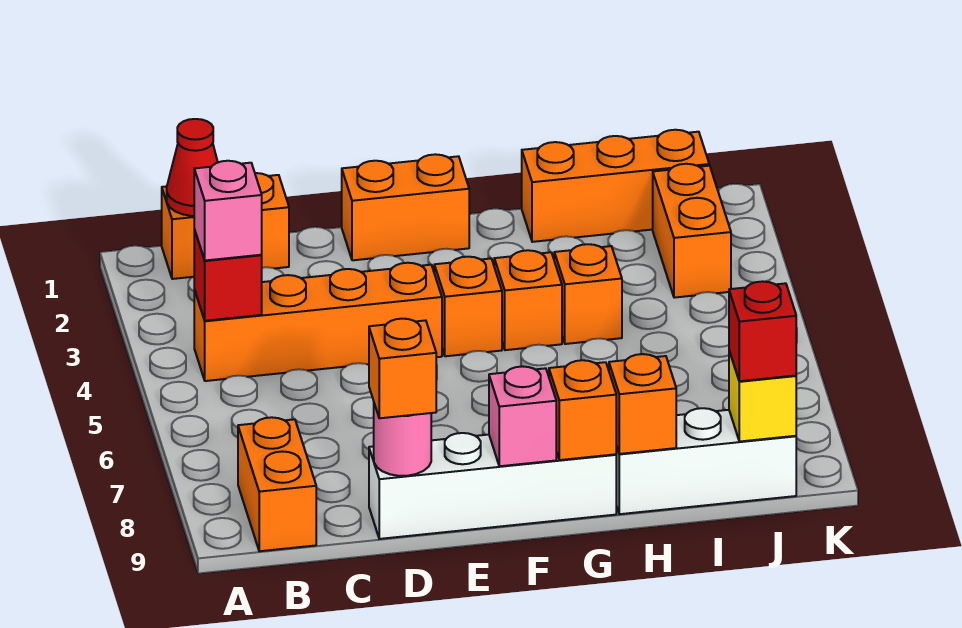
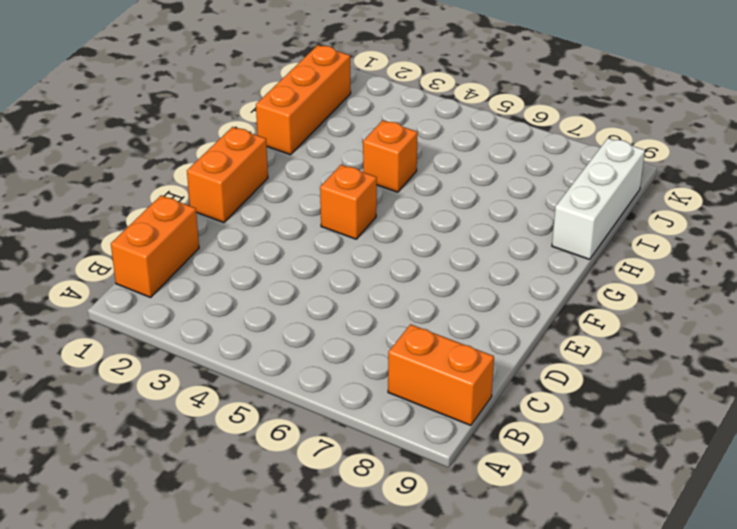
none -> orange brick B4:E4 level 1
none -> white brick D9:G9 level 1
none -> orange brick G4 level 1

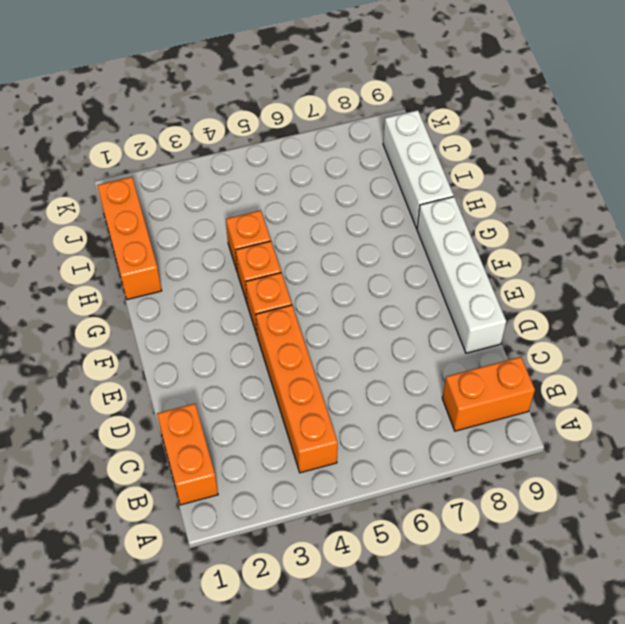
none -> orange brick E1:F1 level 1
none -> orange brick J2:J3 level 1
none -> red cone B1 level 2

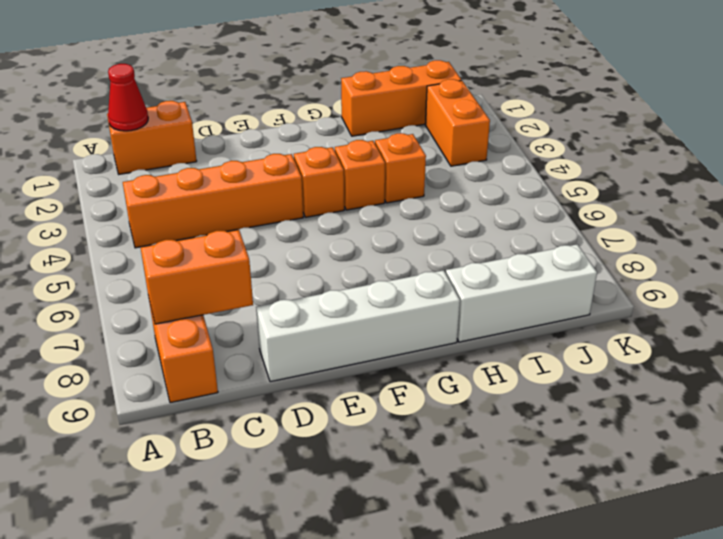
orange brick B8:C8 level 2 -> orange brick E1:F1 level 1
none -> red brick B4 level 2
none -> pink round brick D9 level 2
none -> pink brick F9 level 2

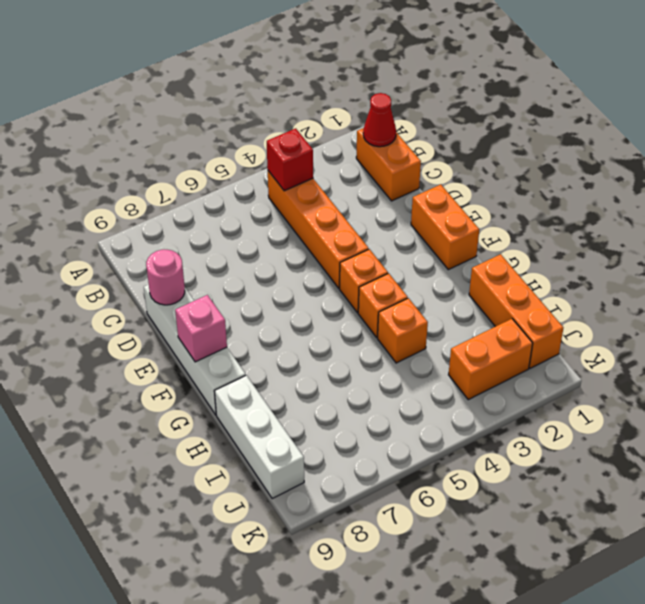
none -> orange brick B8:B9 level 1
none -> orange brick G9 level 2
none -> orange brick H9 level 2

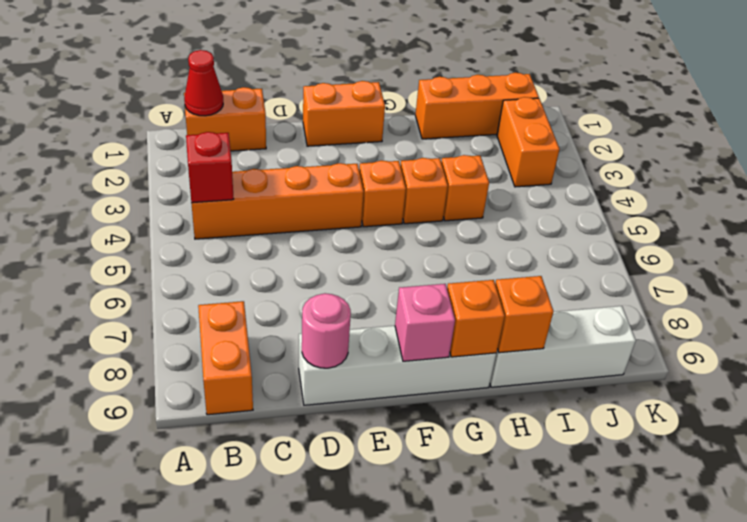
none -> yellow brick J9 level 2
none -> pink brick B4 level 3
none -> orange brick D9 level 3

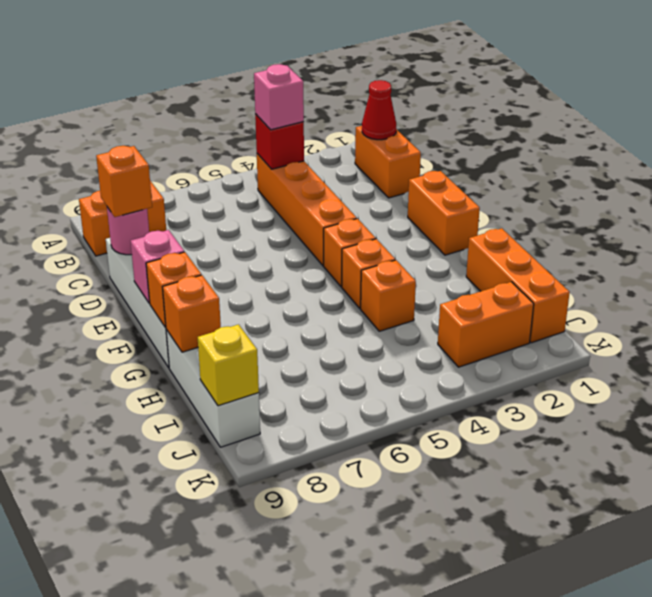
none -> red brick J9 level 3

